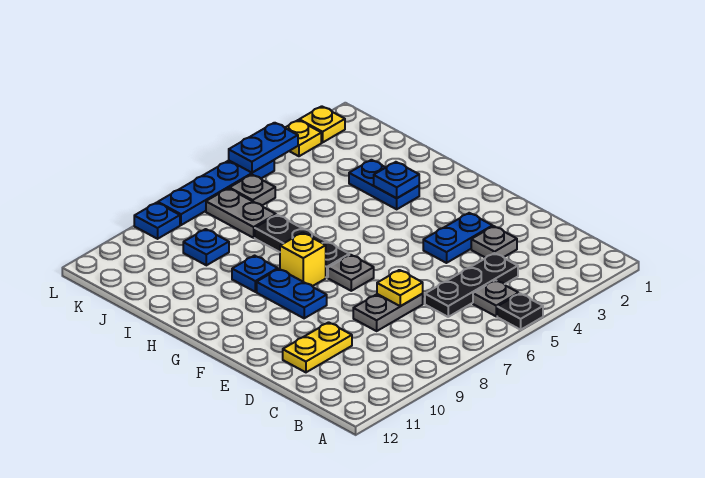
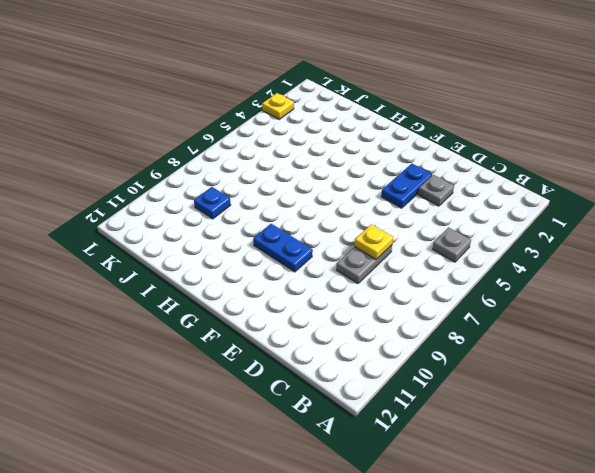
none -> black plate A5 level 1
none -> black plate C4:C6 level 1
none -> yellow plate D10:D11 level 1

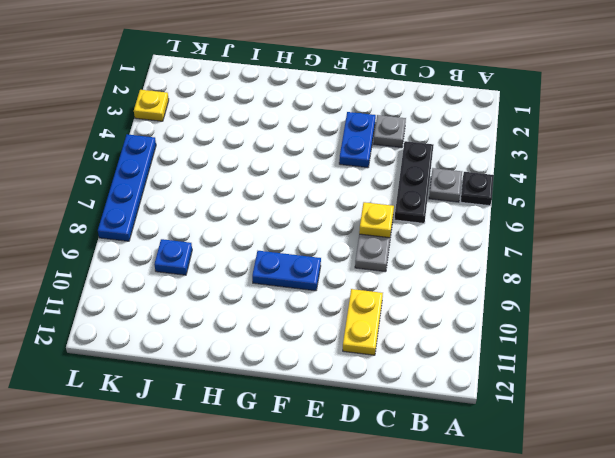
none -> grey plate F7 level 1
none -> black plate G7:I7 level 1
none -> yellow brick G8 level 1

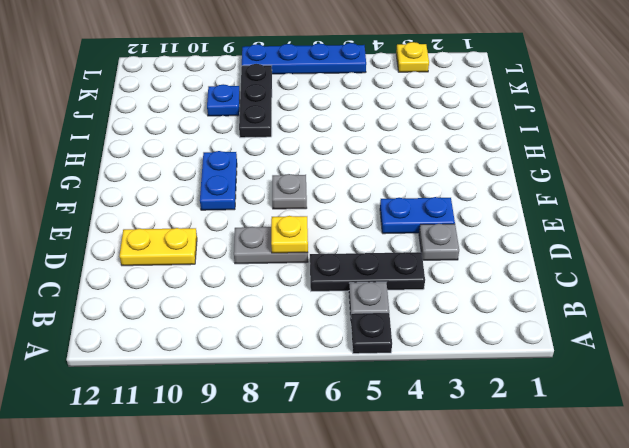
black plate I8:K8 level 1 -> black plate G7:I7 level 1
none -> yellow brick G8 level 1
none -> blue plate H3:I3 level 1
none -> blue plate H9 level 1

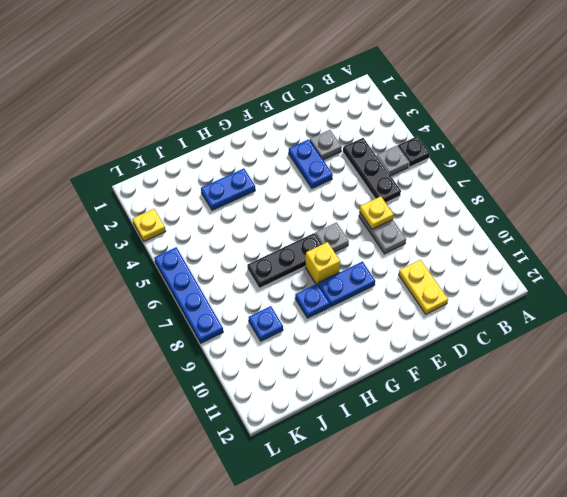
none -> grey plate J7:K7 level 1
none -> grey plate K6 level 1
none -> yellow plate L2 level 1

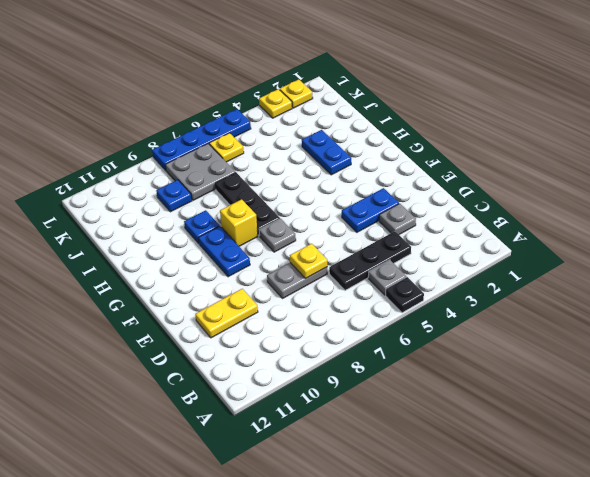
grey plate J7:K8 level 1 -> grey plate J7:K7 level 1
yellow plate K6 level 1 -> grey plate K6 level 1
none -> blue plate L9 level 1
none -> blue plate H3 level 2
none -> blue plate L4:L5 level 2

